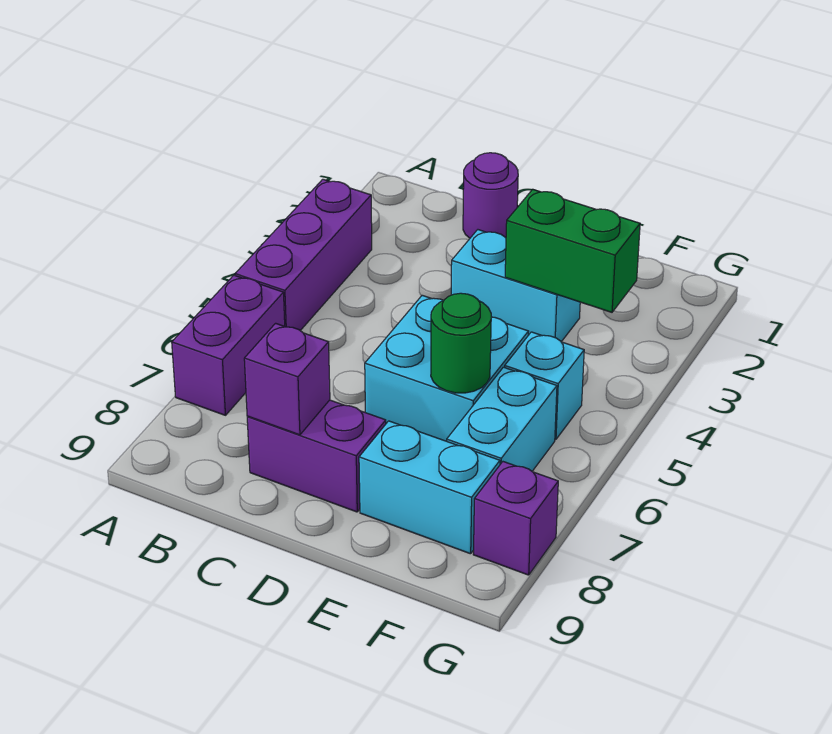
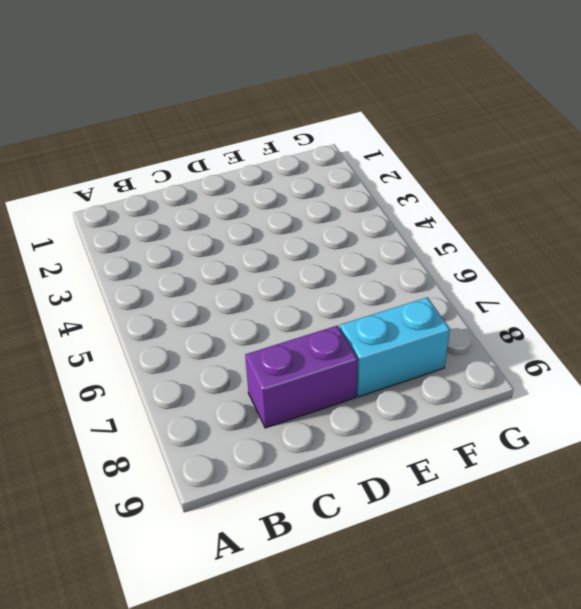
none -> purple brick A3:A5 level 1
none -> purple brick A6:A7 level 1
none -> purple round brick C1 level 1

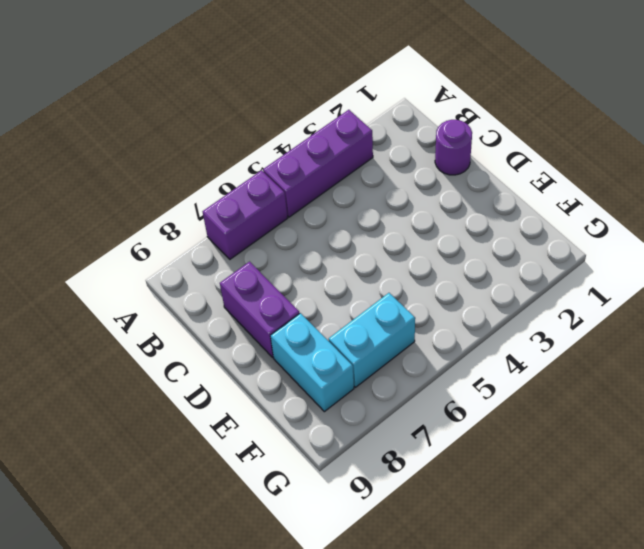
none -> cyan brick D3:E3 level 1
none -> cyan brick D5:E6 level 1
none -> cyan brick F5 level 1

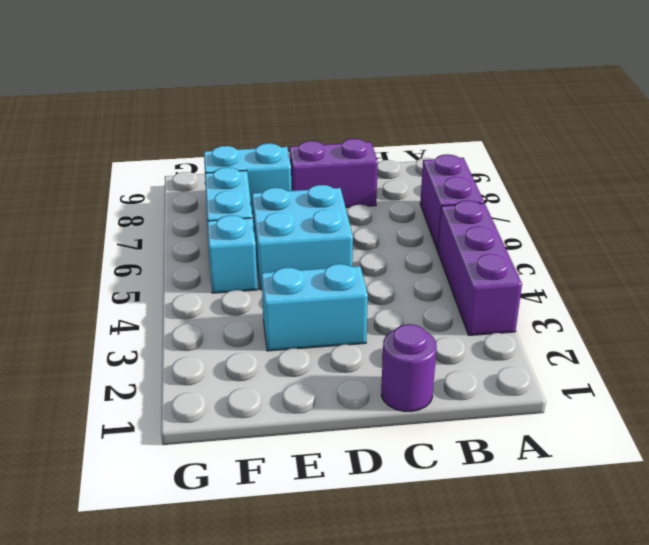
none -> purple brick G8 level 1
none -> purple brick C8 level 2
none -> green brick E3:F3 level 2

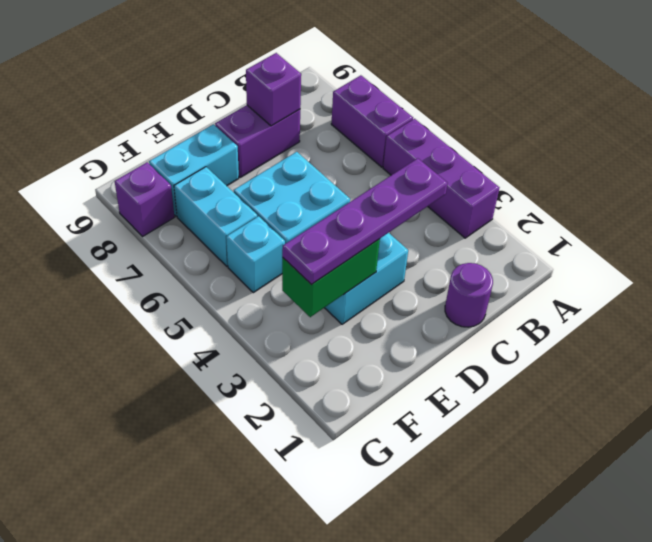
purple plate C3:F3 level 3 -> none
none -> green round brick E6 level 2

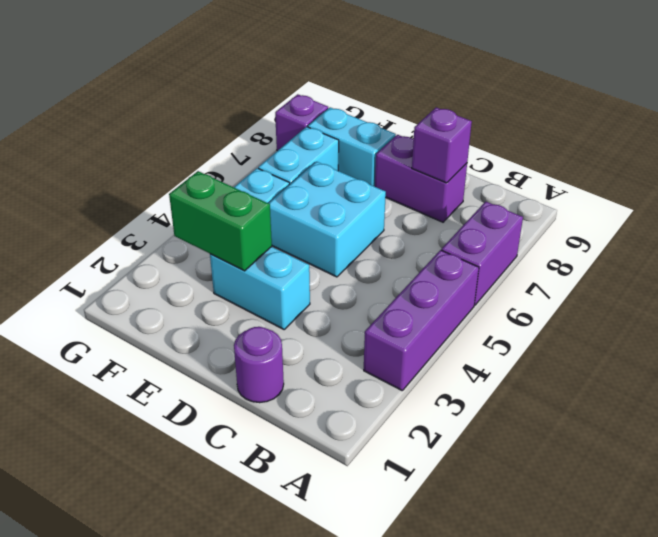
none -> green round brick E6 level 2

